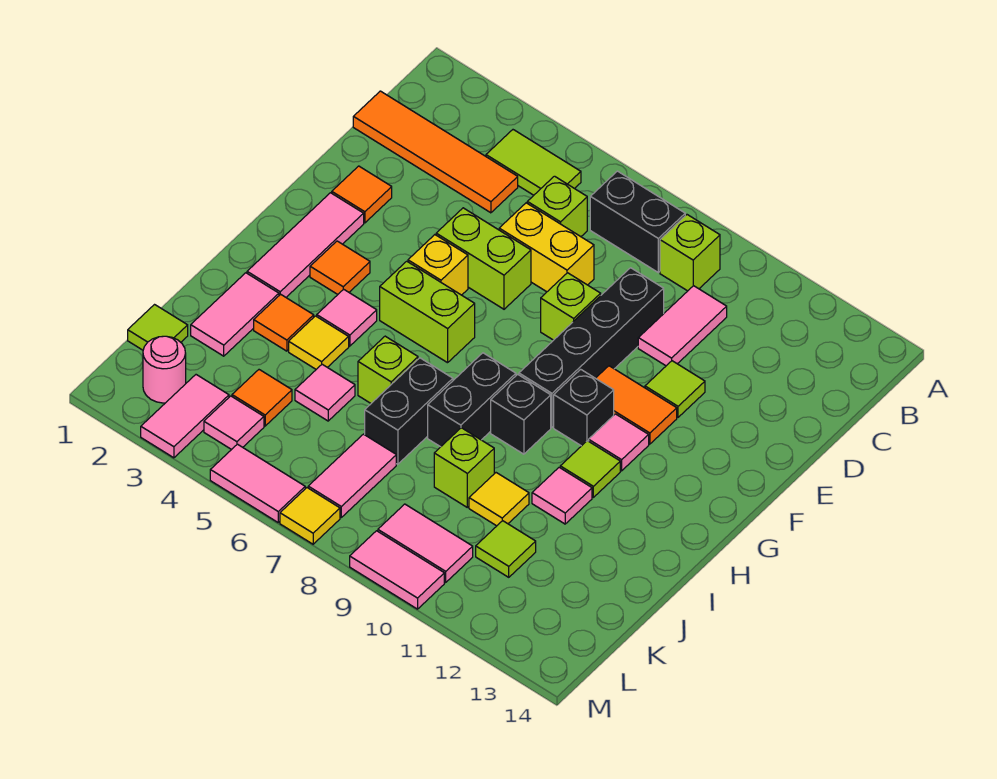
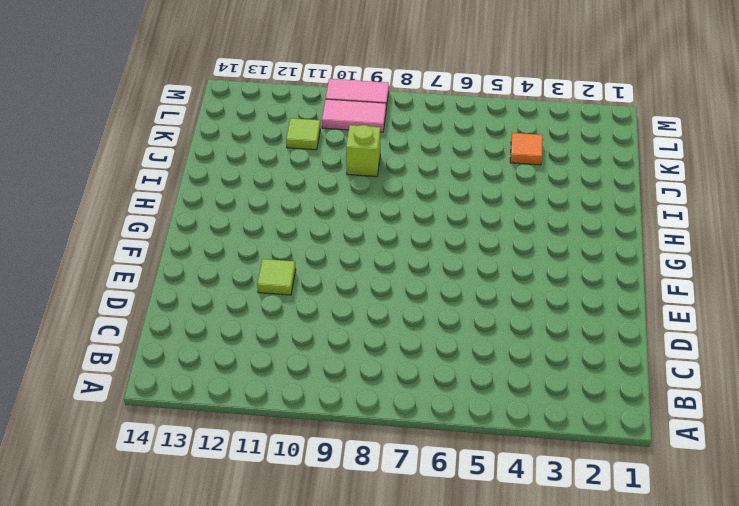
none -> lime tile B4:B5 level 1
none -> black brick B7:B8 level 1
none -> lime brick B9 level 1
none -> orange tile C1:C4 level 1

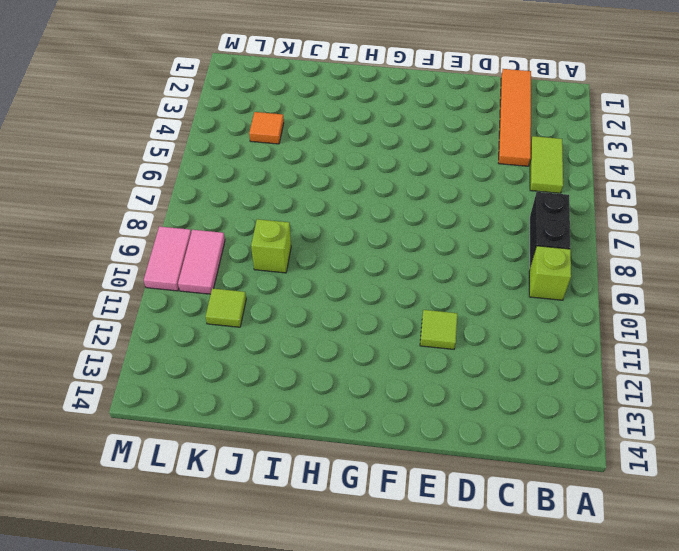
none -> lime brick C6 level 1
none -> pink tile C10:D10 level 1
none -> yellow brick D6:D7 level 1
none -> black brick D9:G9 level 1

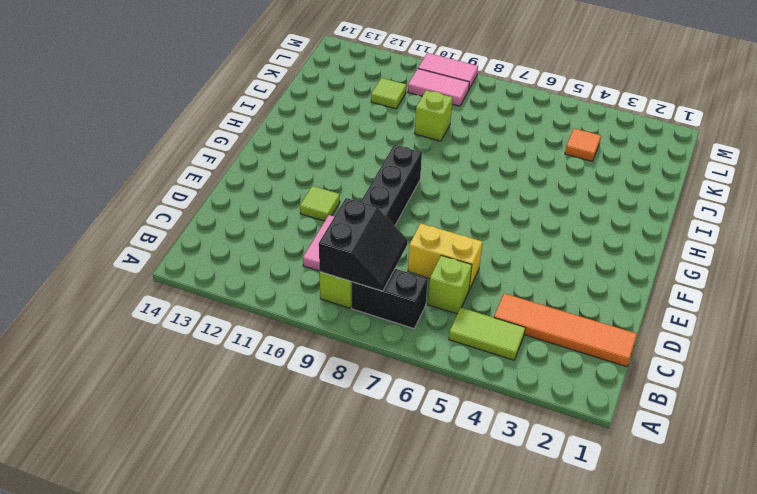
black slope B8:C9 level 2 top 9 -> none
none -> orange tile E2 level 1
none -> lime brick E5:E6 level 1
none -> lime brick E8 level 1
none -> pink tile F2:H2 level 1

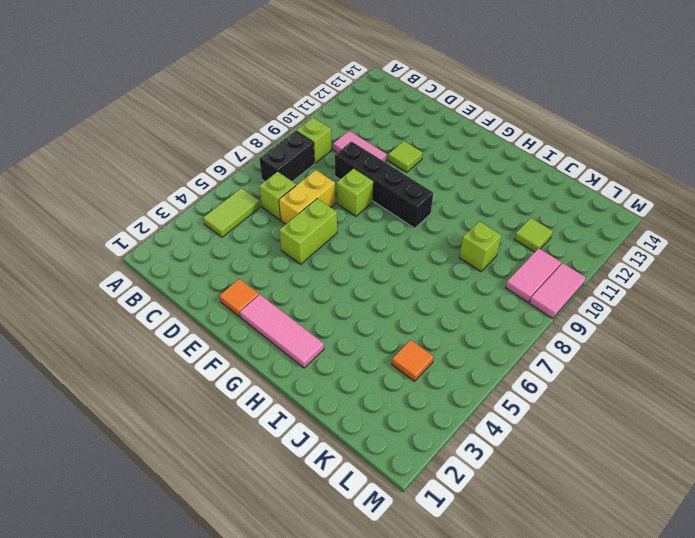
none -> orange tile C1:C4 level 1
none -> yellow brick F5 level 1
none -> orange tile F10:F11 level 1
none -> orange tile G3 level 1

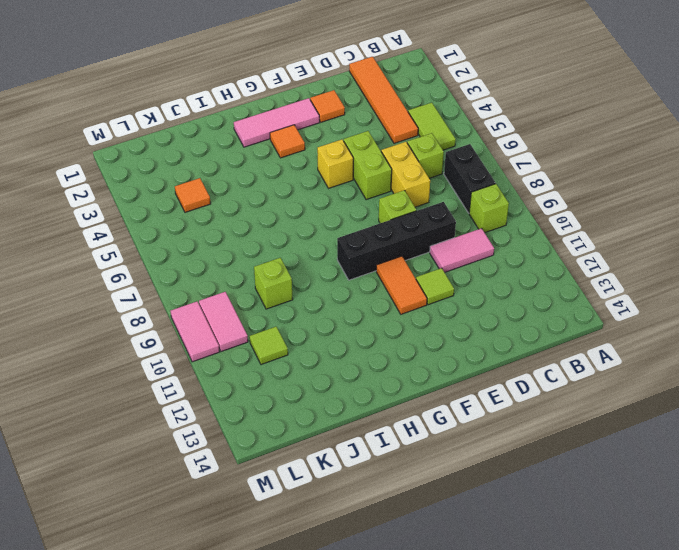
none -> lime brick G5:G6 level 1
none -> black brick G10 level 1
none -> pink tile G11 level 1
none -> pink tile H4 level 1

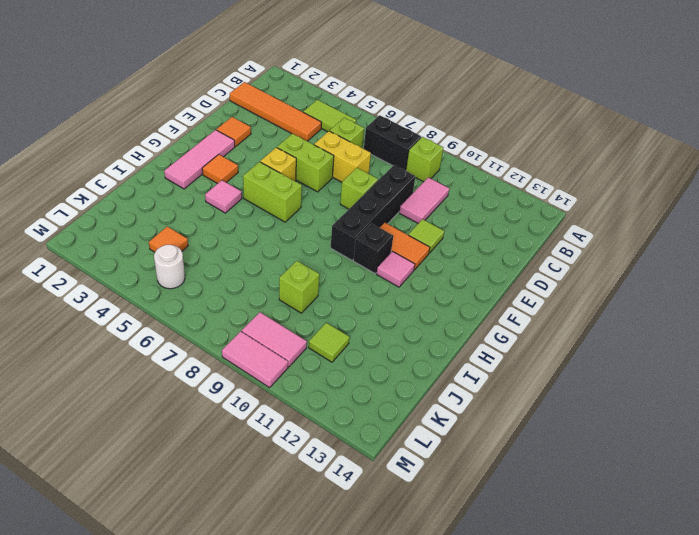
white round brick L5 level 1 -> none
none -> black brick H8:I8 level 1
none -> black brick H9 level 1
none -> lime tile H11 level 1
none -> pink tile I2:J2 level 1

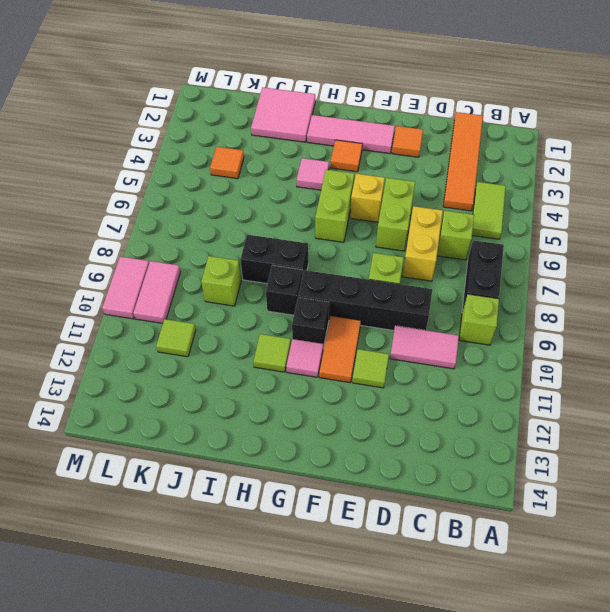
pink tile I1:J2 level 1 -> pink tile I2:J2 level 1
none -> orange tile I3 level 1
none -> yellow tile I4 level 1
none -> lime brick I6 level 1
none -> black brick I7:J7 level 1

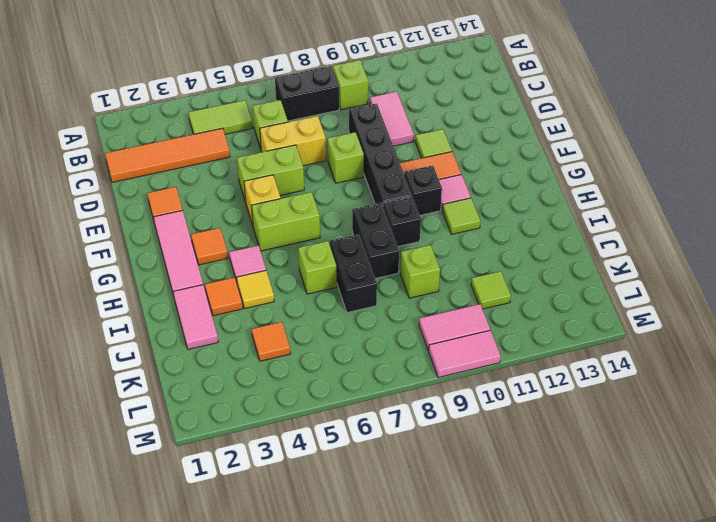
none -> pink tile I11 level 1
none -> pink tile J5 level 1
none -> yellow tile J10 level 1
none -> lime tile K1 level 1

